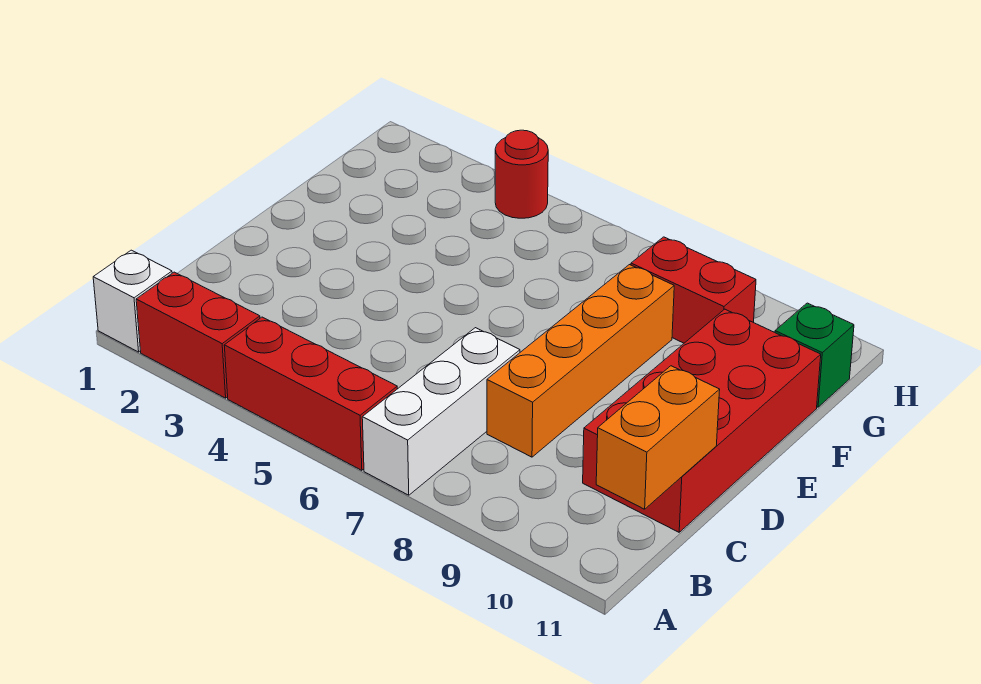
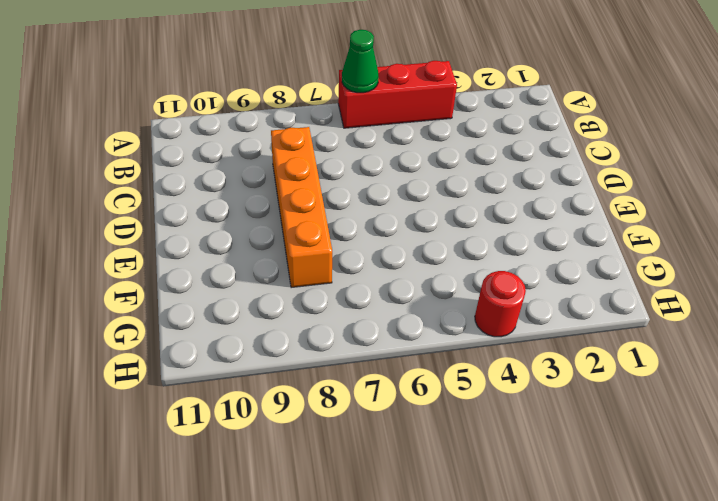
green cone A6 level 2 -> none
none -> white brick A1 level 1
none -> red brick A2:A3 level 1

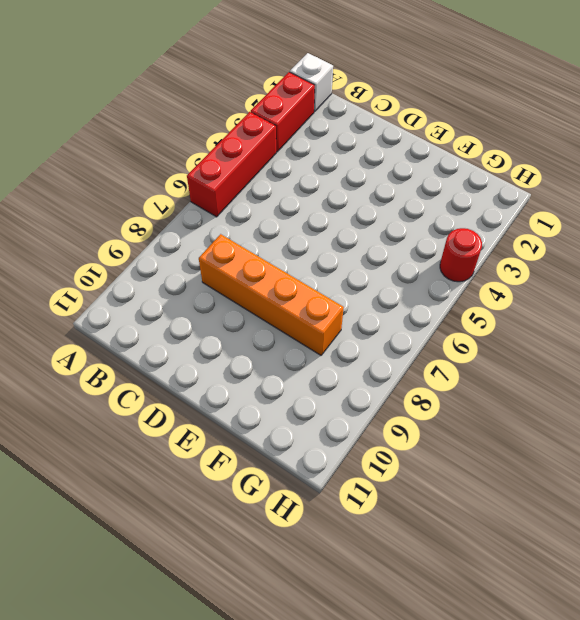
none -> white brick A7:C7 level 1
none -> red brick C10:F11 level 1

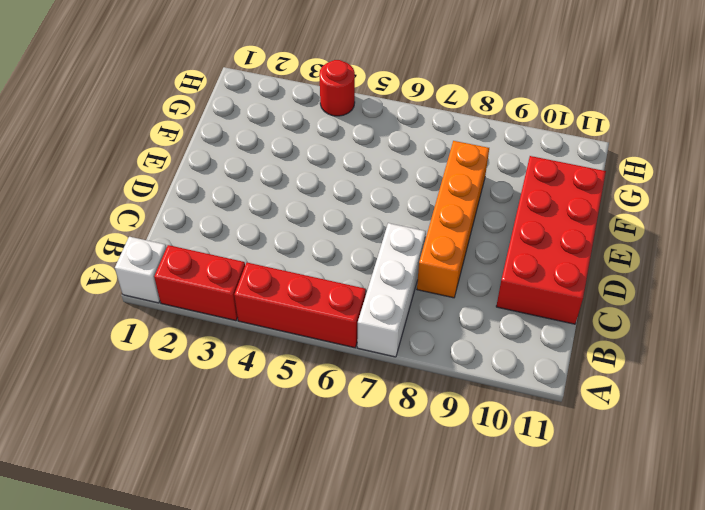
none -> red brick G8:G9 level 1
none -> green brick G11 level 1

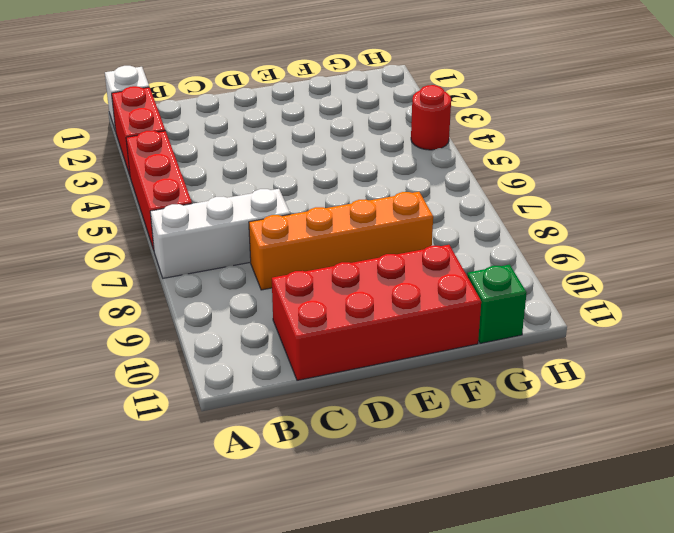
none -> red brick G8:G9 level 1
none -> orange brick B11:C11 level 2

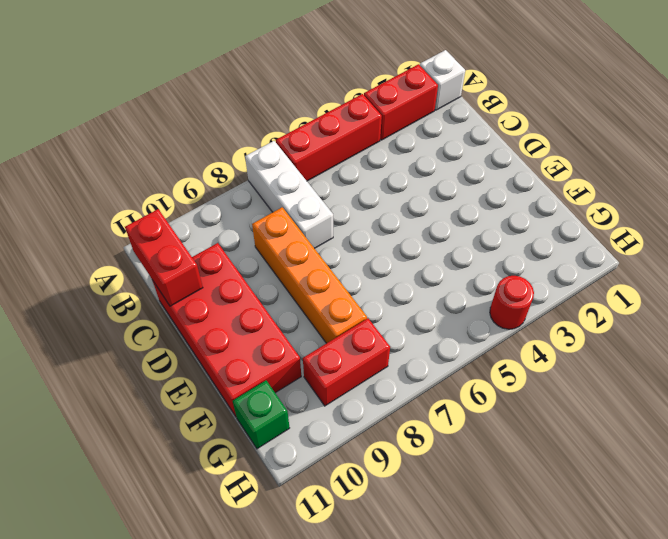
red brick B11:C11 level 2 -> orange brick B11:C11 level 2

